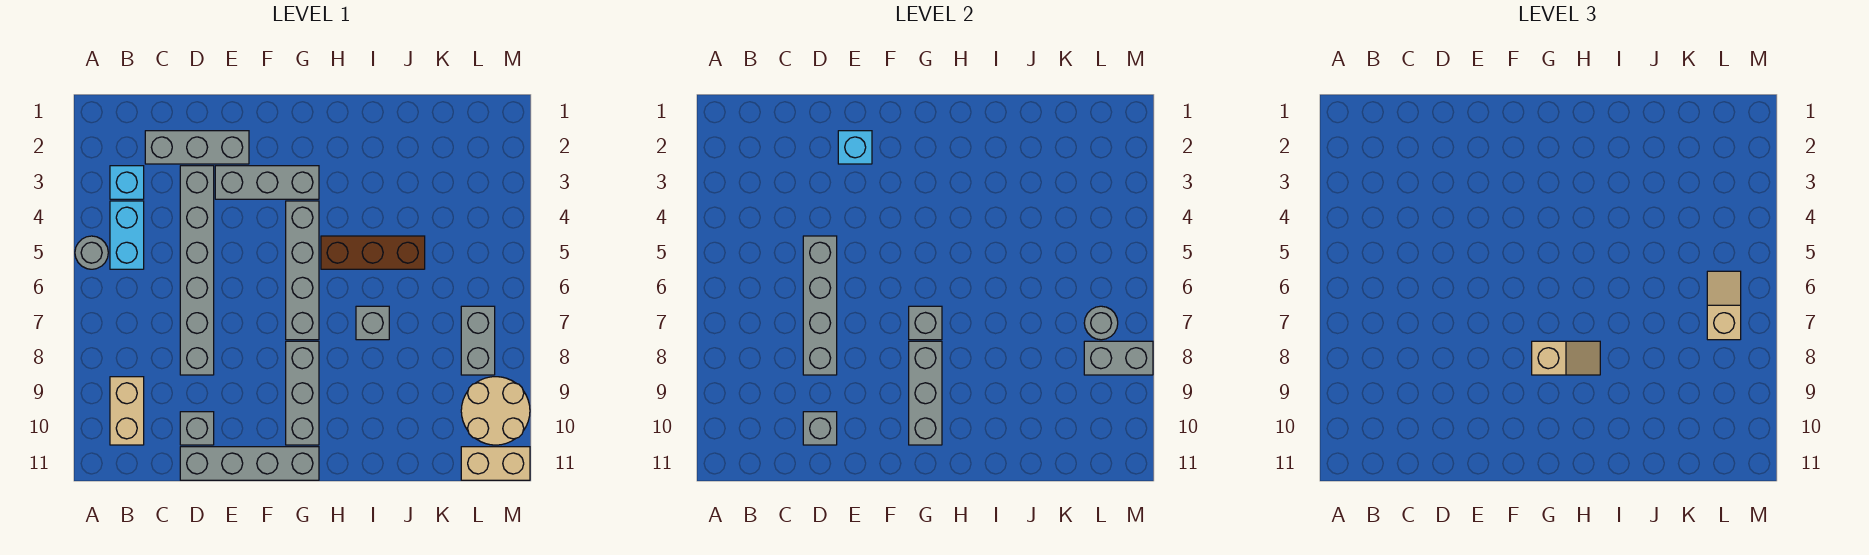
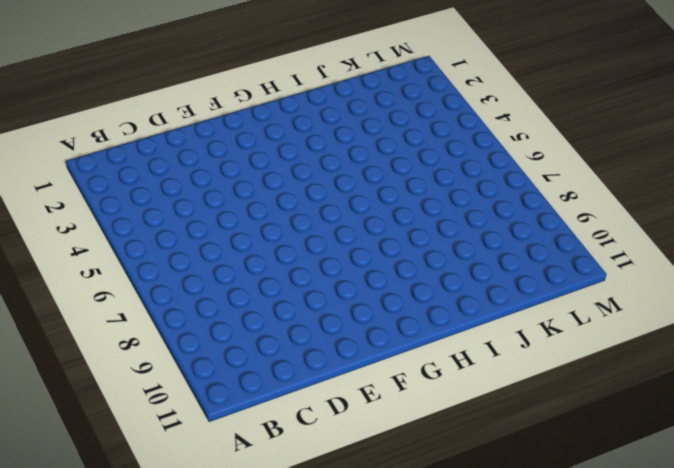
none -> grey round brick A5 level 1
none -> cyan brick B3 level 1
none -> cyan brick B4:B5 level 1

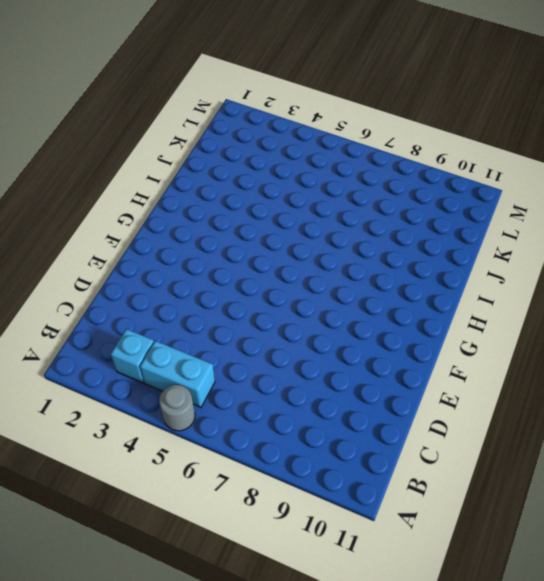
none -> tan brick B9:B10 level 1
none -> grey brick C2:E2 level 1
none -> grey brick D3:D8 level 1

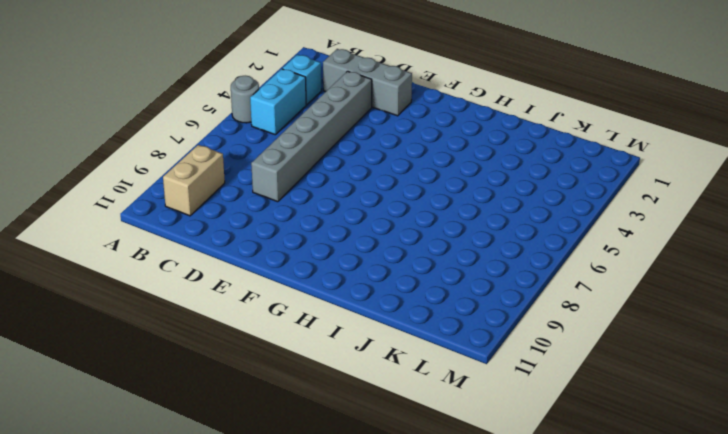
none -> grey brick D10 level 1
none -> grey brick D11:G11 level 1
none -> grey brick E3:G3 level 1

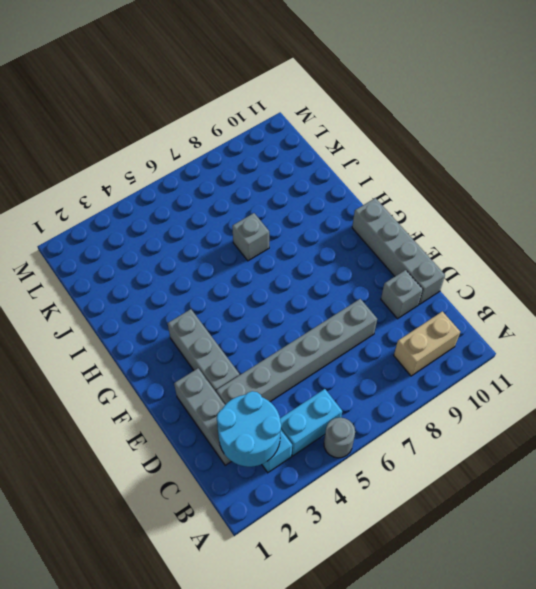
cyan round brick B2:C3 level 2 -> none
none -> grey brick G4:G7 level 1
none -> grey brick G8:G10 level 1
none -> brown brick H5:J5 level 1

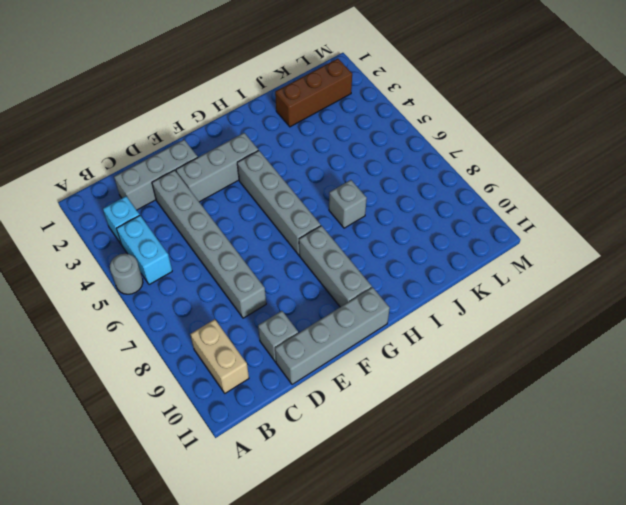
brown brick J2:L2 level 1 -> brown brick H5:J5 level 1
none -> grey brick L7:L8 level 1
none -> tan round brick L9:M10 level 1
none -> tan brick L11:M11 level 1

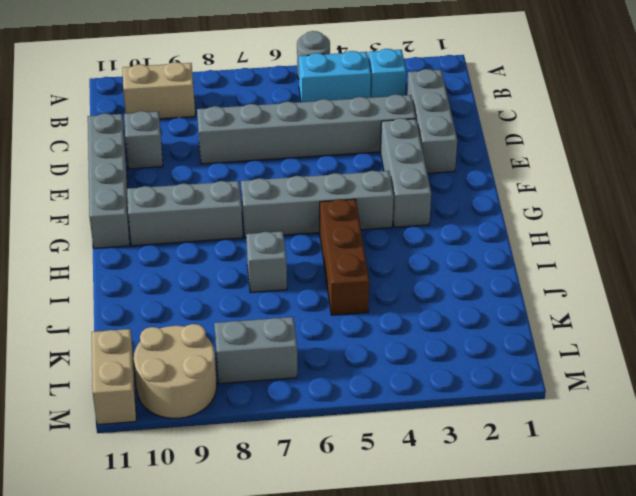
none -> grey brick D5:D8 level 2
none -> grey brick D10 level 2
none -> cyan brick E2 level 2

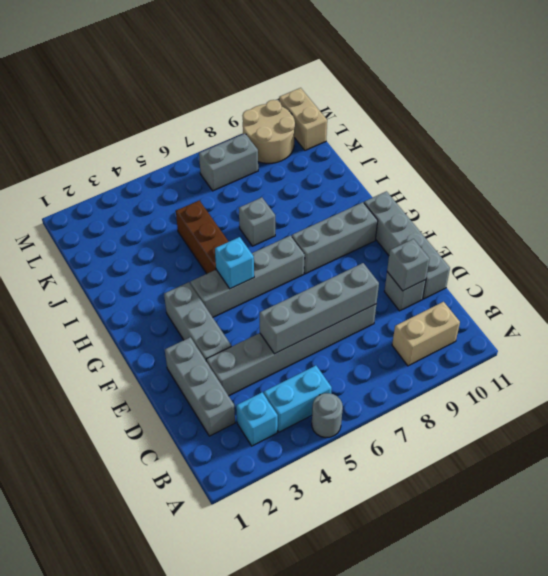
cyan brick G5 level 2 -> cyan brick E2 level 2
none -> grey brick G7 level 2
none -> grey brick G8:G10 level 2
none -> grey round brick L7 level 2

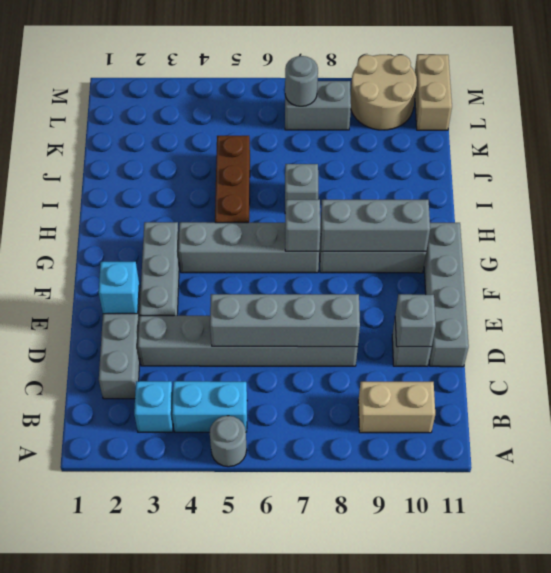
none -> grey brick L8:M8 level 2
none -> tan slope G8:H8 level 3 top G
none -> tan slope L6:L7 level 3 top 7

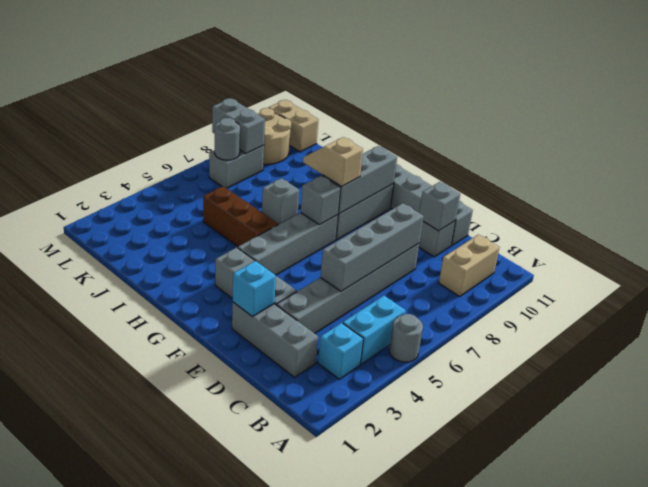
none -> tan slope L6:L7 level 3 top 7

